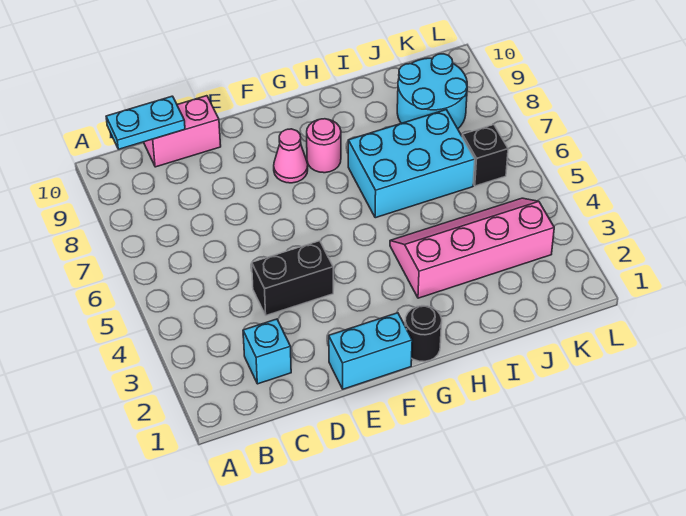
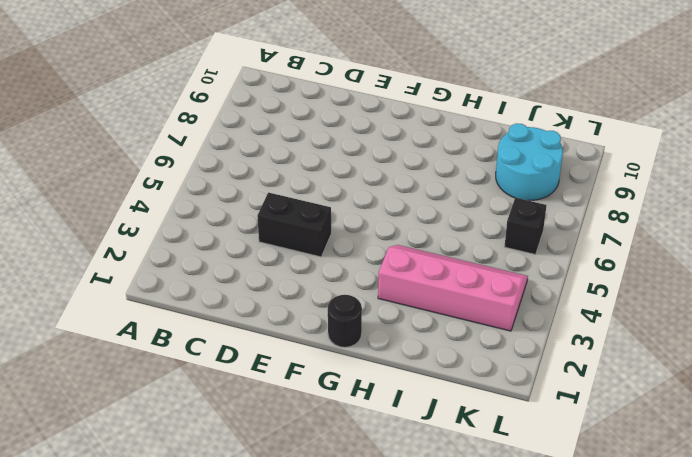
none -> cyan brick C2 level 1
none -> pink brick C10:D10 level 1
none -> cyan brick E1:F1 level 1

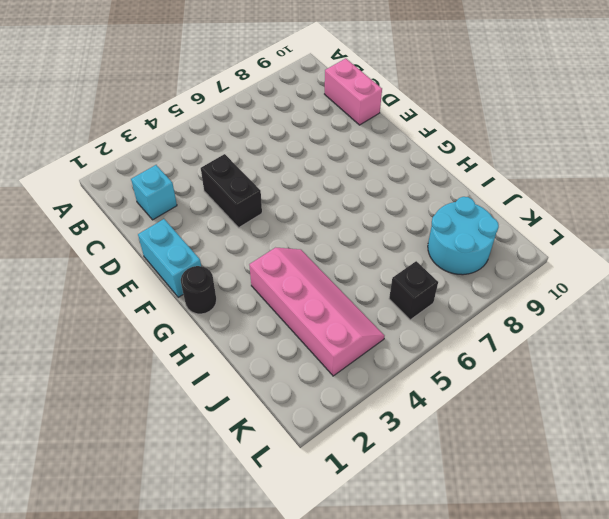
none -> pink cone F8 level 1
none -> pink round brick G8 level 1
none -> cyan brick H6:J7 level 1

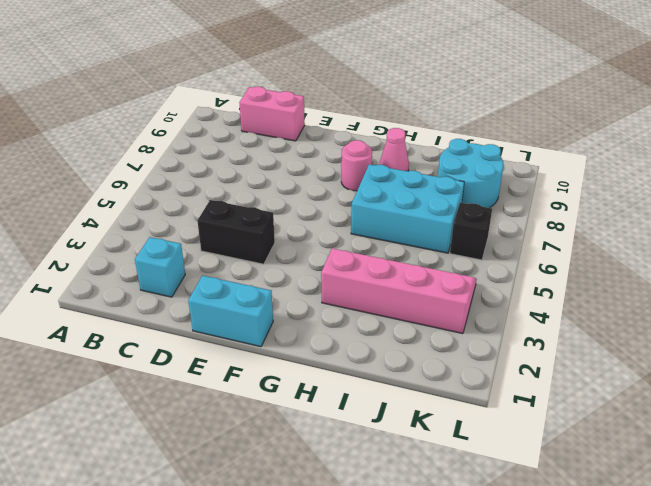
pink cone H9 level 1 -> pink cone F8 level 1
none -> black round brick G1 level 1
none -> cyan plate B10:C10 level 2

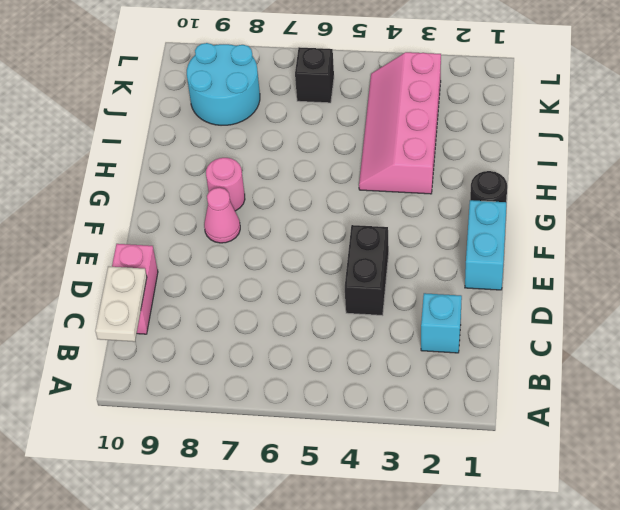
white plate B10:C10 level 2 -> cyan plate B10:C10 level 2
none -> cyan brick H6:J7 level 1

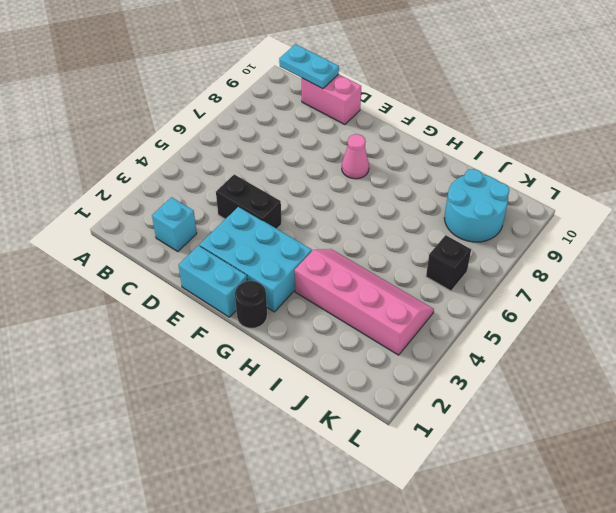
cyan brick E2:G3 level 1 -> cyan brick H6:J7 level 1
none -> pink round brick G8 level 1

